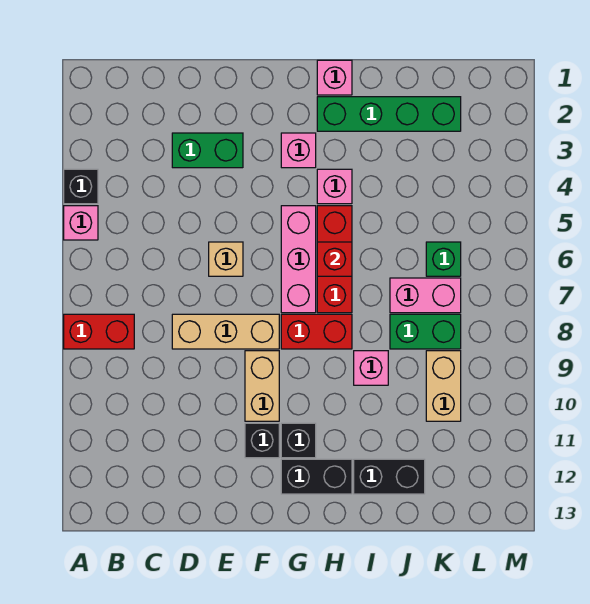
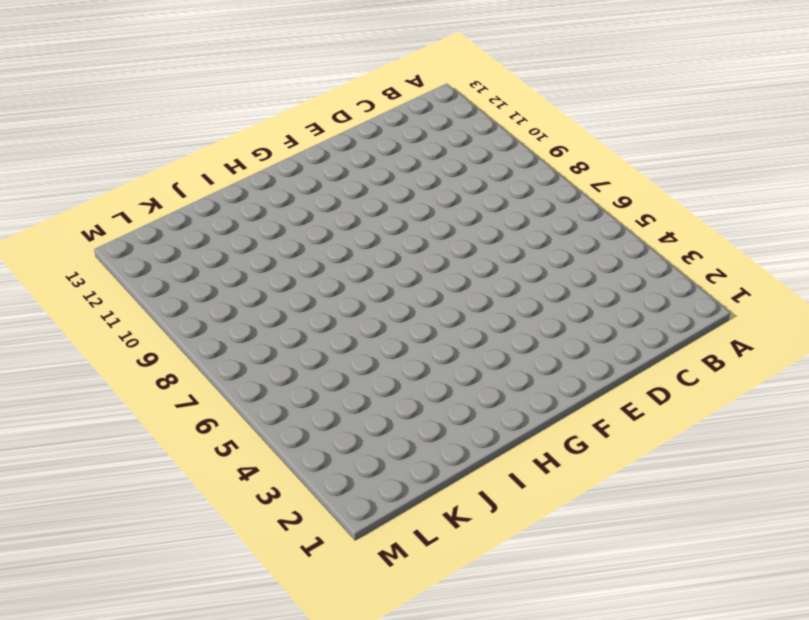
none -> black brick A4 level 1
none -> pink brick A5 level 1
none -> red brick A8:B8 level 1

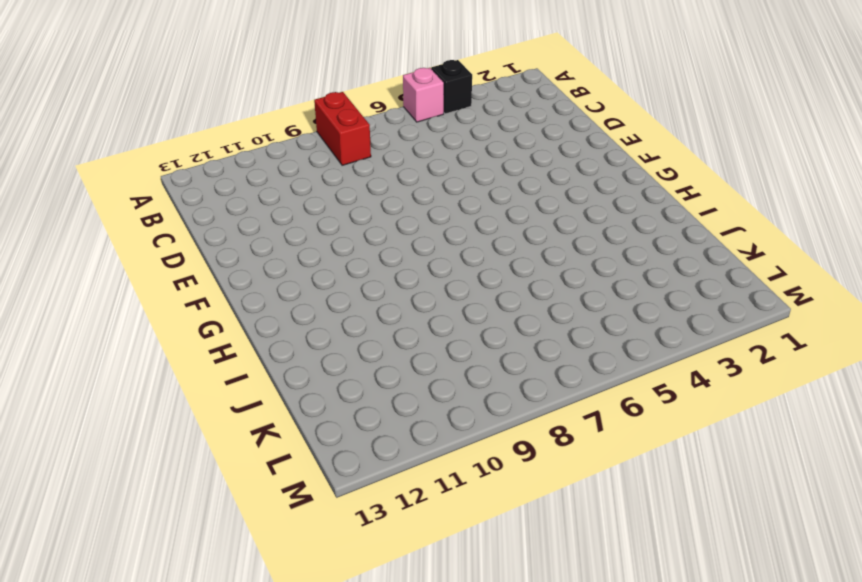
none -> green brick D3:E3 level 1
none -> tan brick D8:F8 level 1
none -> tan brick E6 level 1

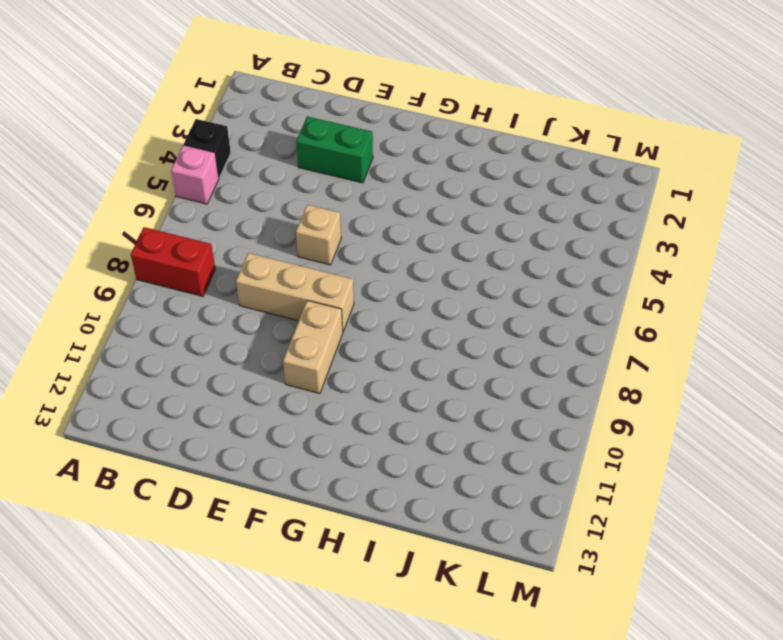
none -> black brick F11 level 1
none -> pink brick G3 level 1
none -> pink brick G5:G7 level 1

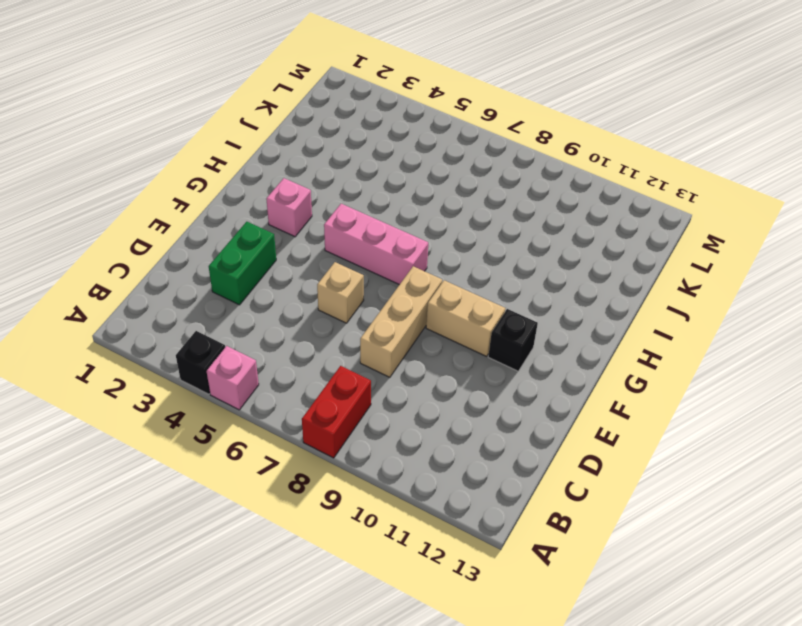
none -> red brick G8:H8 level 1
none -> black brick G11 level 1
none -> black brick G12:H12 level 1

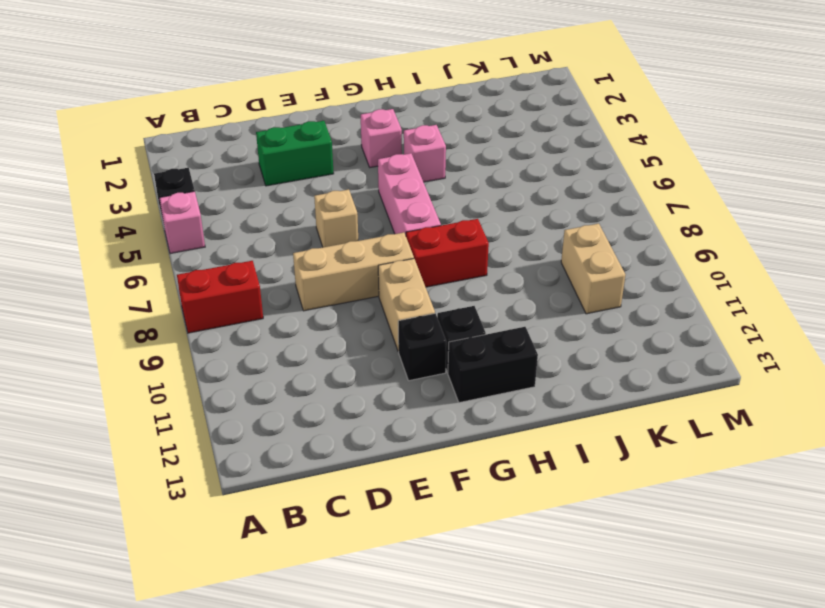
none -> pink brick H1 level 1
none -> green brick H2:K2 level 1
none -> red brick H5:H7 level 1

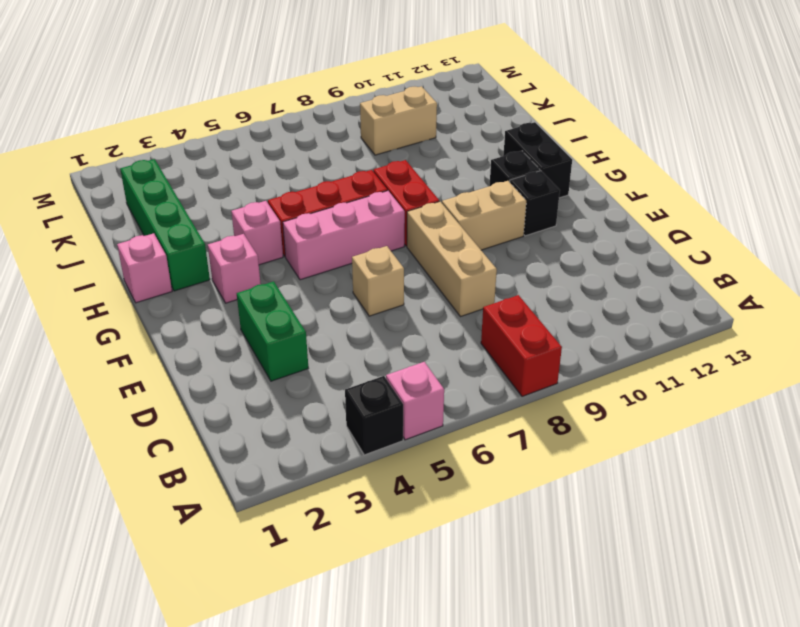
none -> pink brick I9 level 1
none -> black brick I12:J12 level 1
none -> pink brick J7:K7 level 1

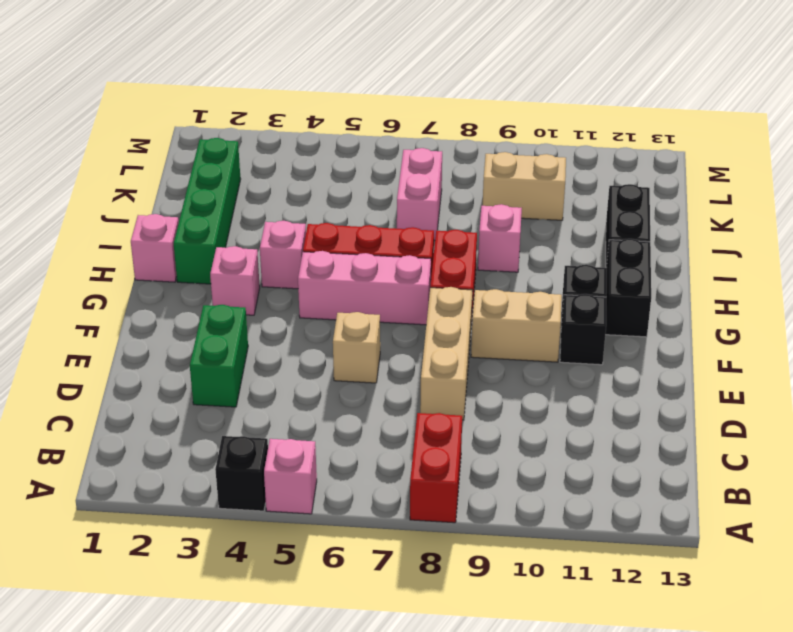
none -> green brick J8:K8 level 1
none -> green brick K6 level 1
none -> red brick H6 level 2

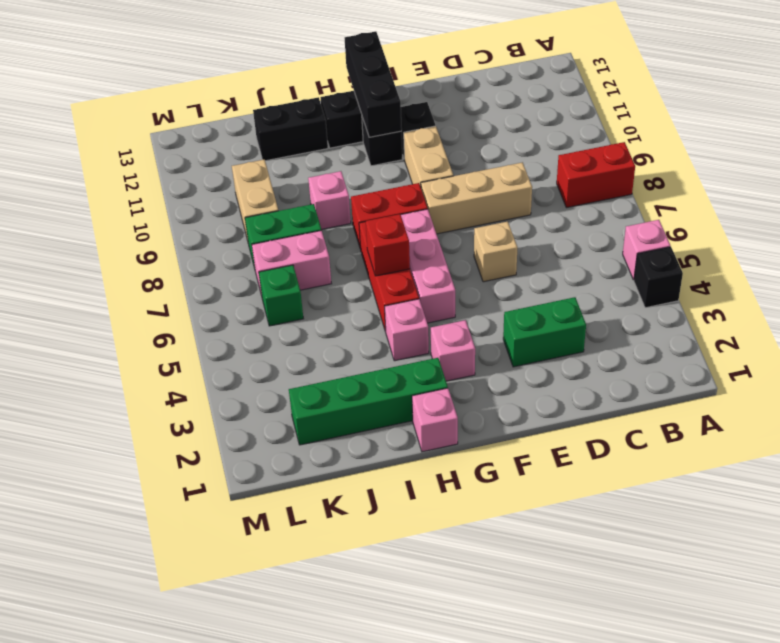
black brick G11:G13 level 2 -> none

